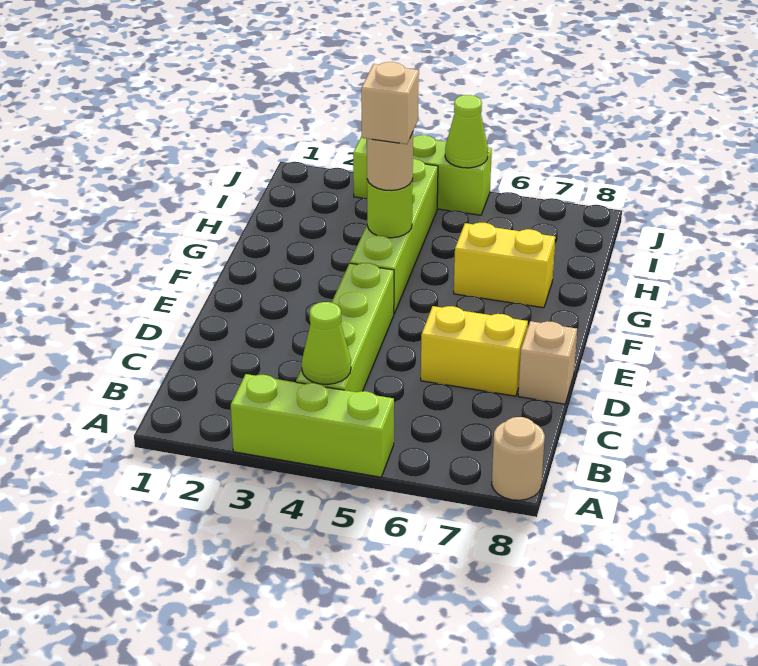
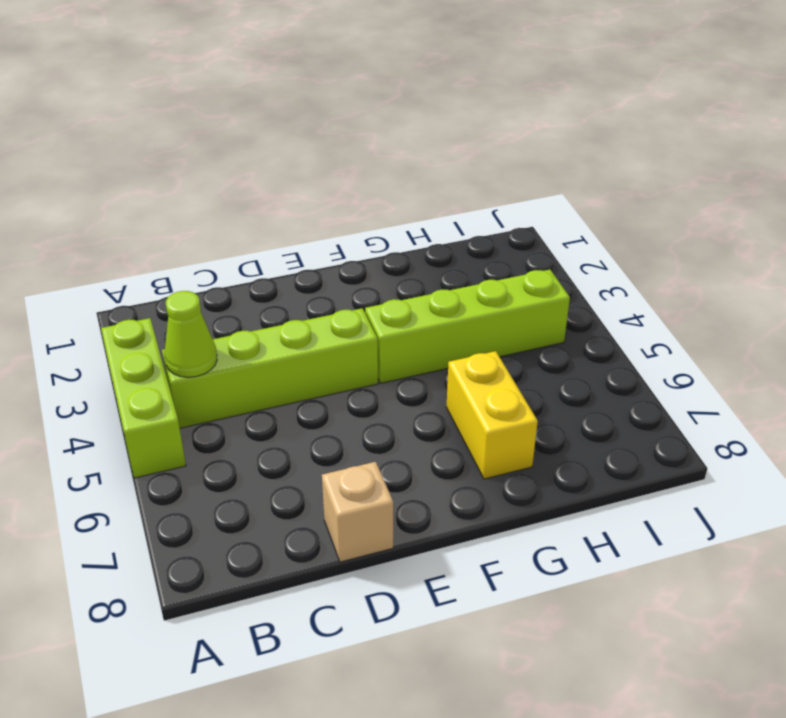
none -> tan round brick A8 level 1
none -> yellow brick D6:D7 level 1
none -> lime brick J3:J5 level 1

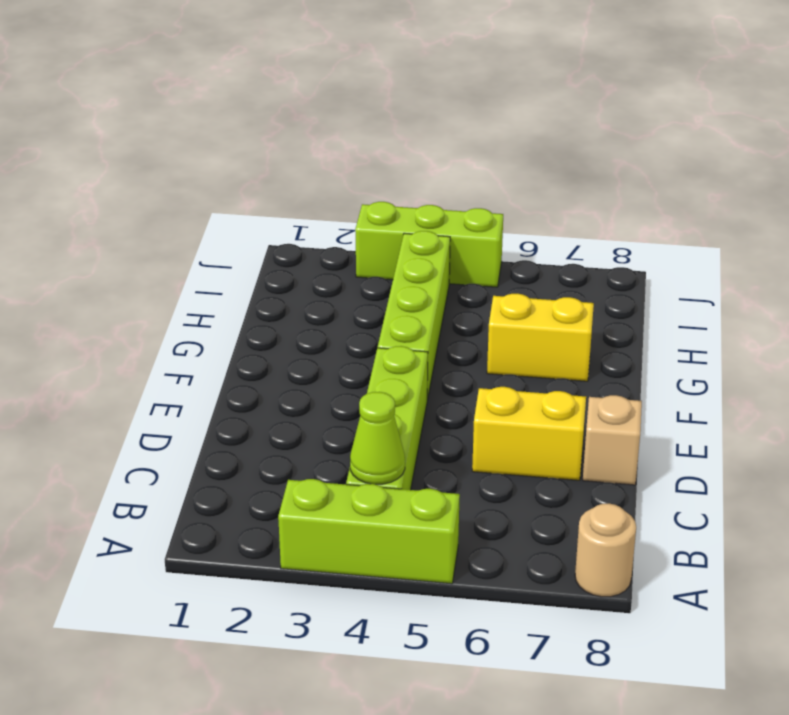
none -> lime round brick G4 level 2
none -> lime cone J5 level 2
none -> tan round brick G4 level 3

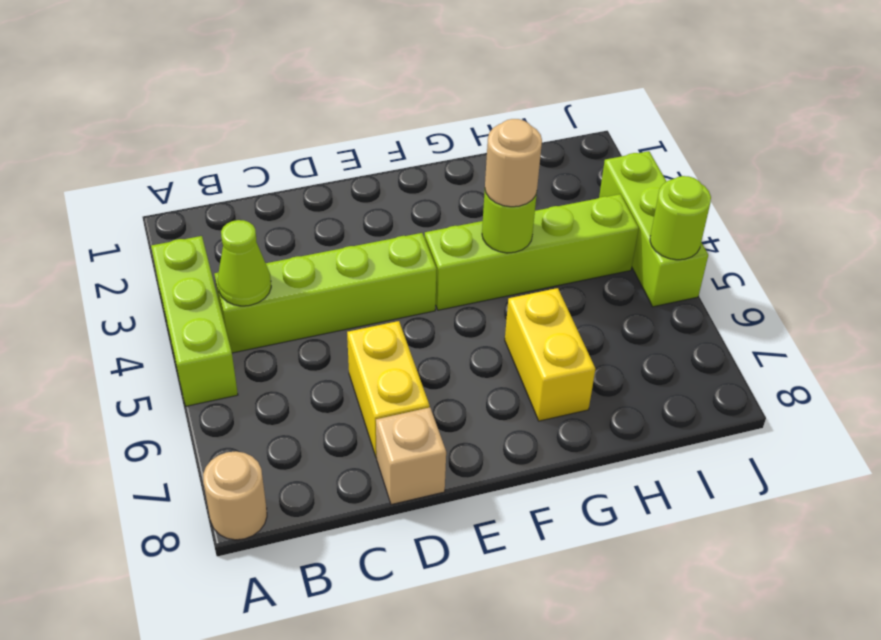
lime round brick J5 level 2 -> lime cone J5 level 2
none -> tan brick G4 level 4

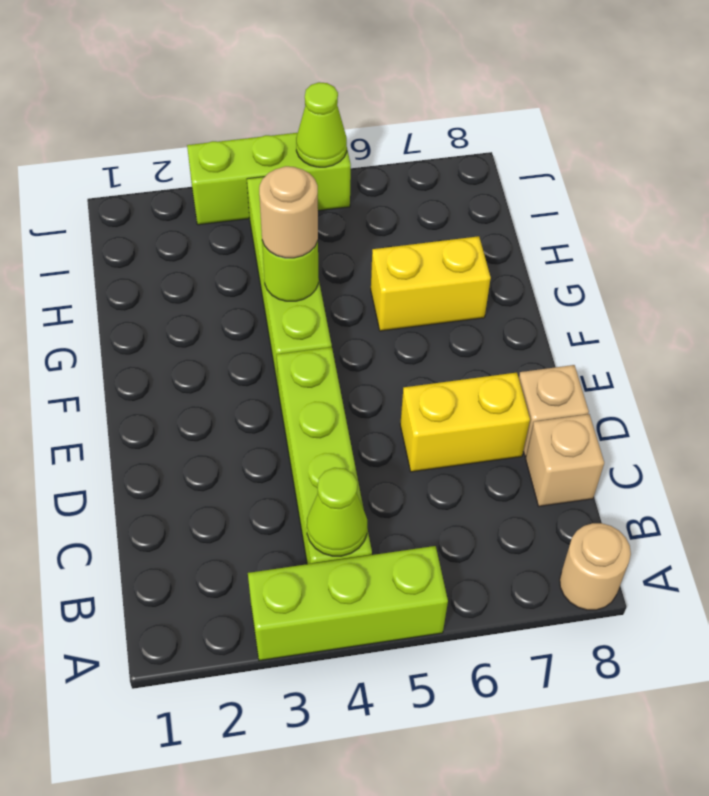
tan brick C8 level 1 -> tan brick G4 level 4

